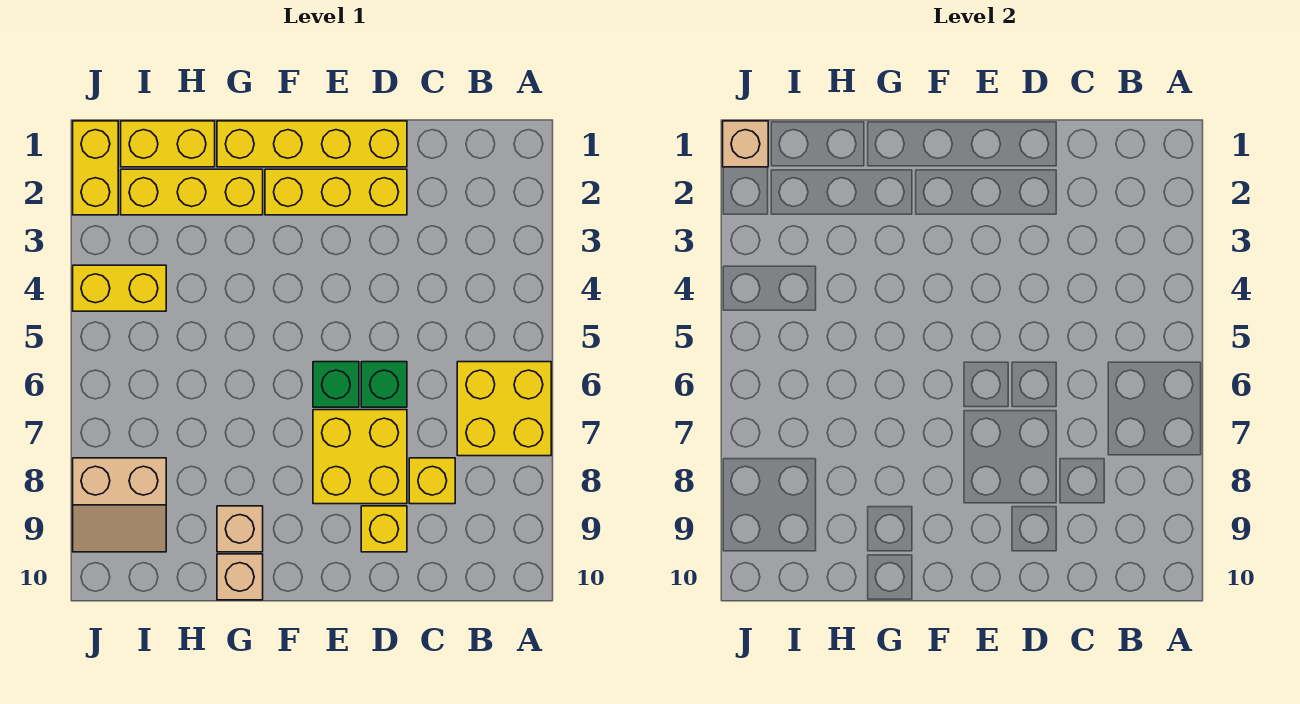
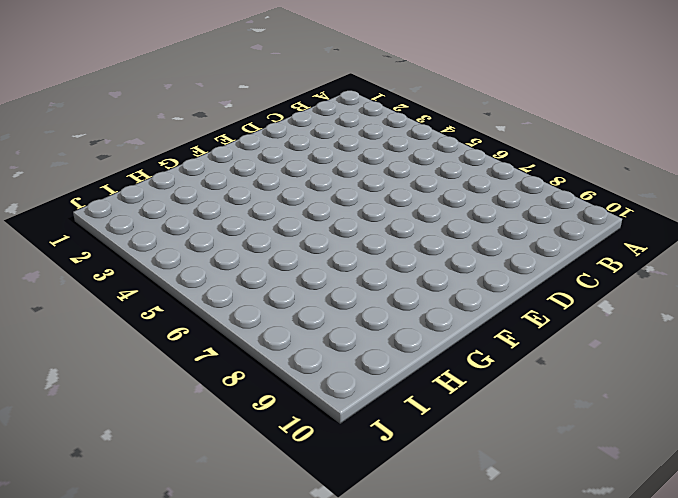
none -> yellow brick A6:B7 level 1
none -> yellow brick C8 level 1
none -> yellow brick D1:G1 level 1

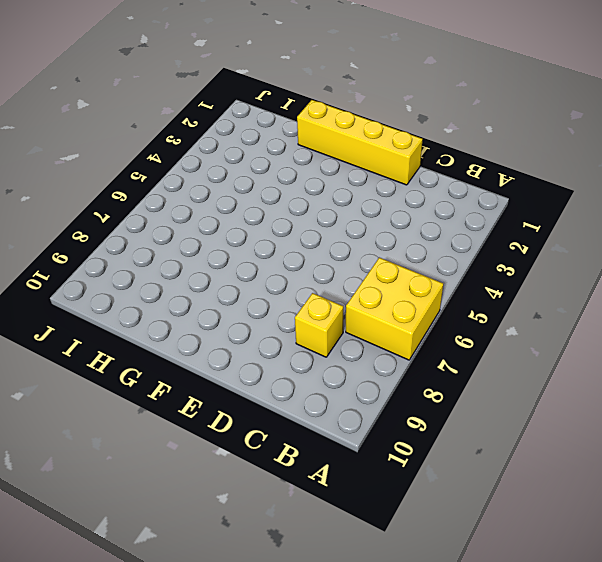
none -> yellow brick D2:F2 level 1
none -> green brick D6 level 1
none -> yellow brick D7:E8 level 1

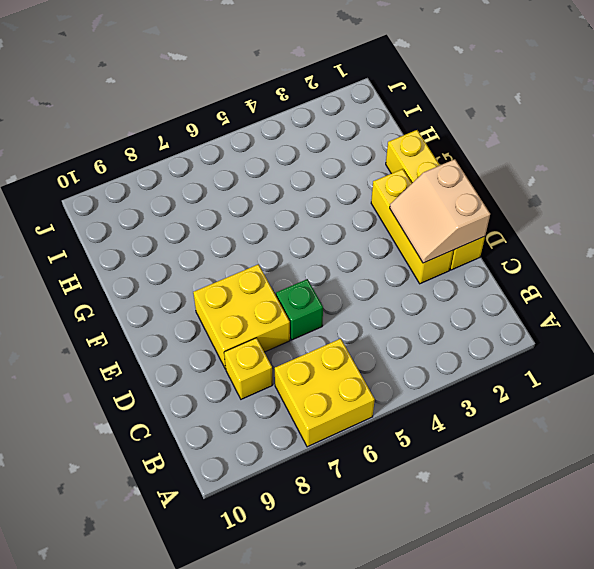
tan slope D1:E2 level 2 top 1 -> tan slope I8:J9 level 1 top 8
none -> yellow brick D9 level 1
none -> green brick E6 level 1
none -> yellow brick G2:I2 level 1

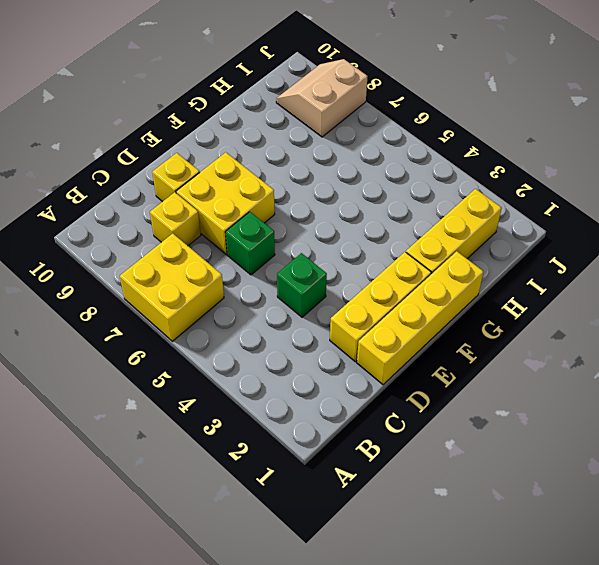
green brick D4 level 1 -> green brick E6 level 1
none -> tan brick G9 level 1
none -> tan brick G10 level 1
none -> yellow brick H1:I1 level 1

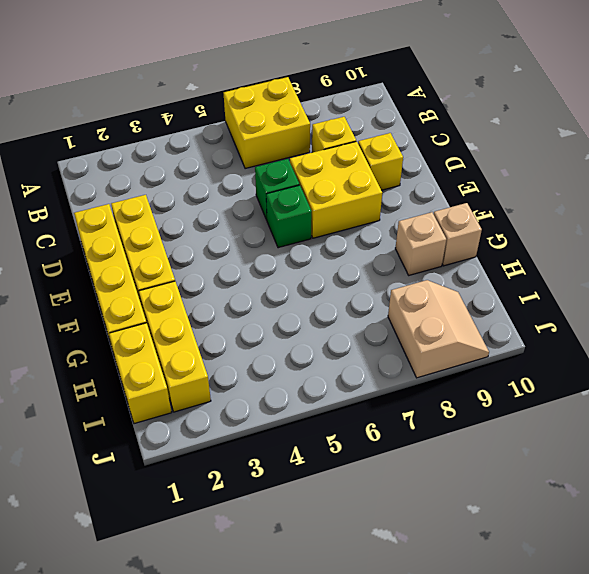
none -> yellow brick I4:J4 level 1
none -> yellow brick J1:J2 level 1
none -> tan brick J1 level 2

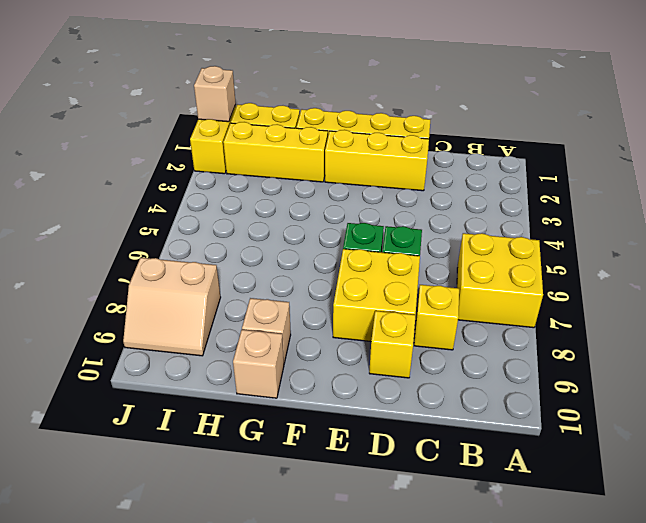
none -> yellow brick I4:J4 level 1

